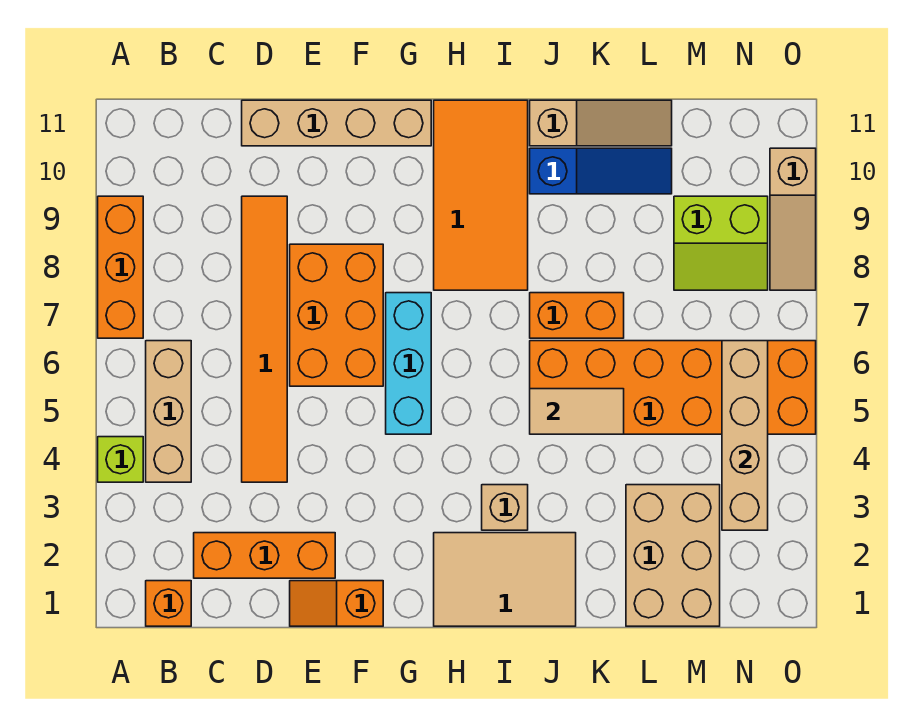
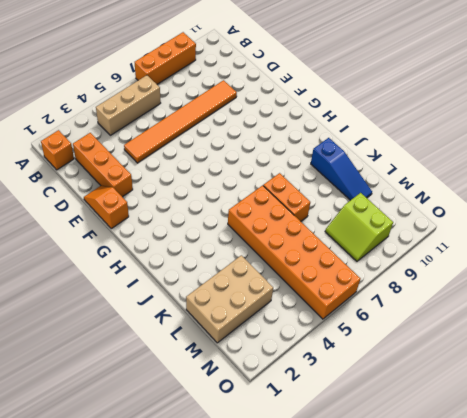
none -> lime brick A4 level 1
none -> tan brick D11:G11 level 1
none -> orange brick E6:F8 level 1

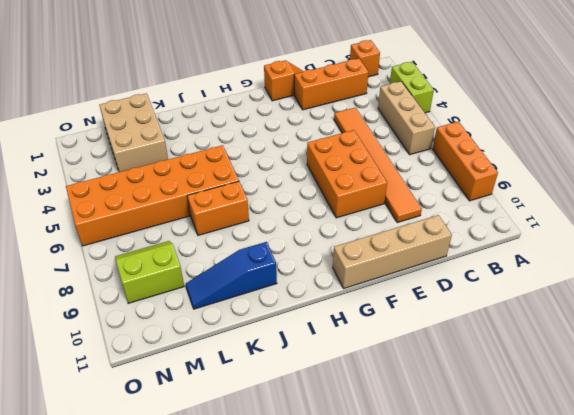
lime brick A3:A4 level 1 -> lime brick A4 level 1
none -> cyan brick G5:G7 level 1
none -> tan tile H1:J2 level 1
none -> orange tile H8:I11 level 1

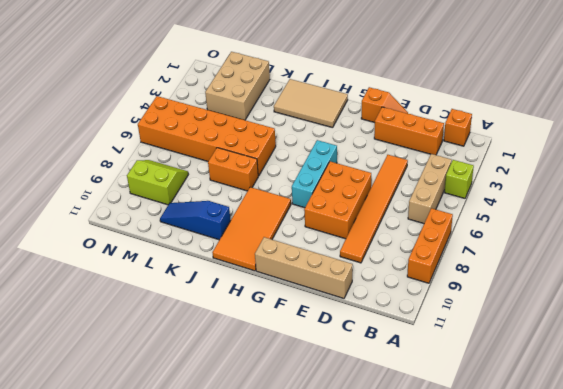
none -> tan brick I3 level 1
none -> tan slope J11:L11 level 1 top J
none -> tan slope O8:O10 level 1 top 10

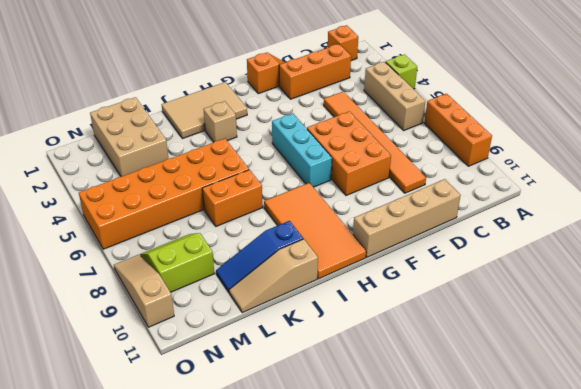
none -> tan tile J5:K5 level 2
none -> tan brick N3:N6 level 2

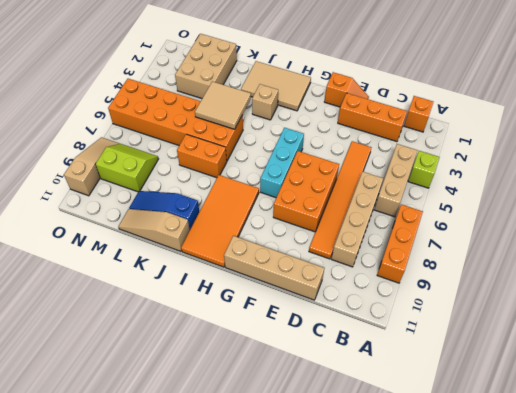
tan brick C6:C9 level 1 -> tan brick N3:N6 level 2
tan tile J4:K5 level 2 -> tan tile J5:K5 level 2

